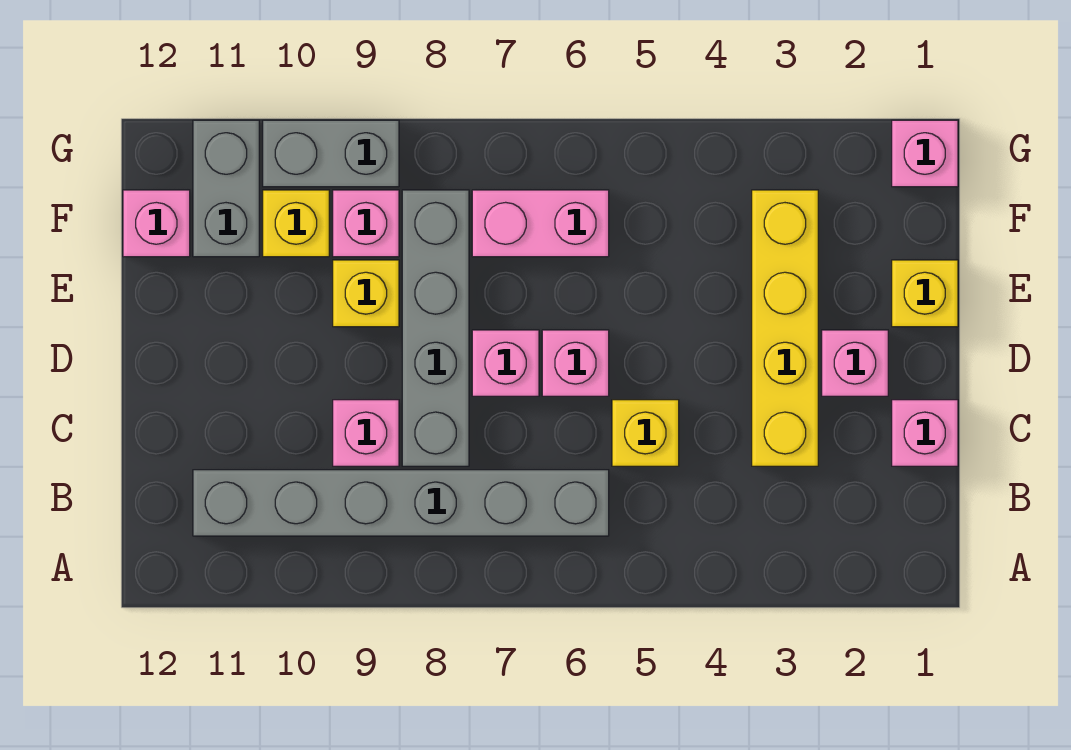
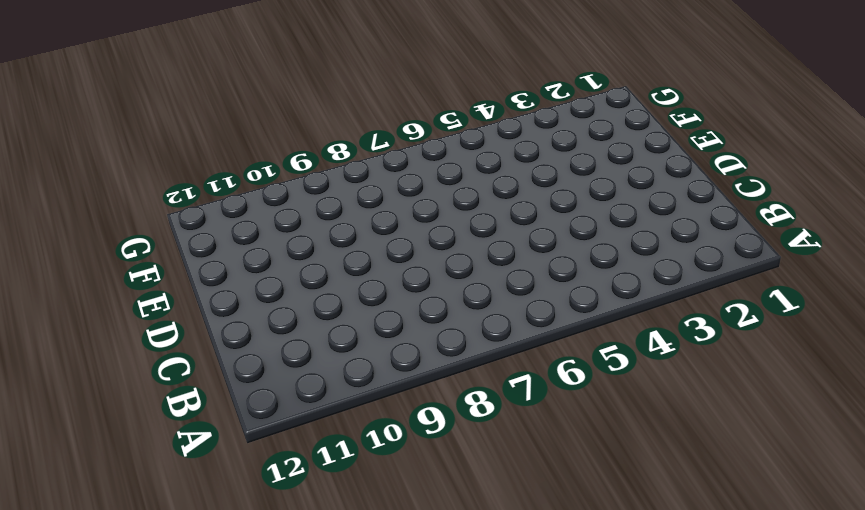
none -> grey brick B6:B11 level 1
none -> pink brick C1 level 1
none -> yellow brick C3:F3 level 1

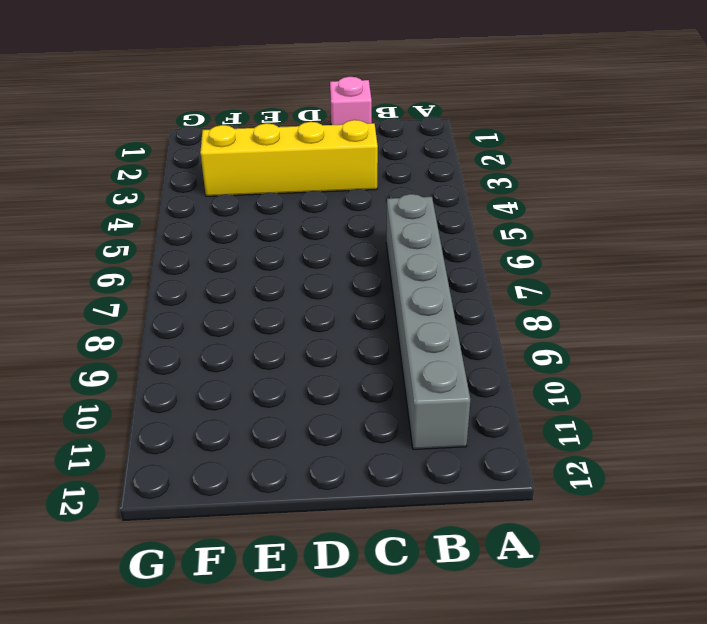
none -> yellow brick C5 level 1
none -> grey brick C8:F8 level 1
none -> pink brick C9 level 1

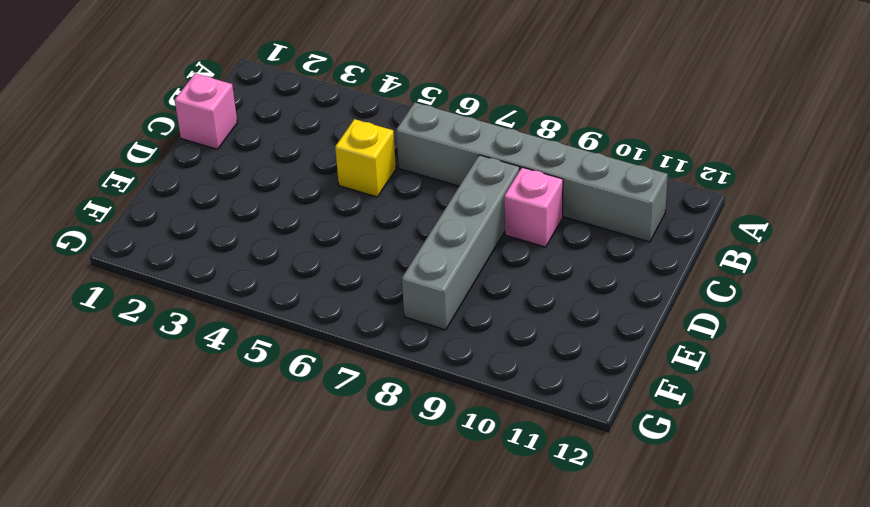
none -> yellow brick C3:F3 level 1
none -> pink brick D2 level 1
none -> pink brick D6 level 1

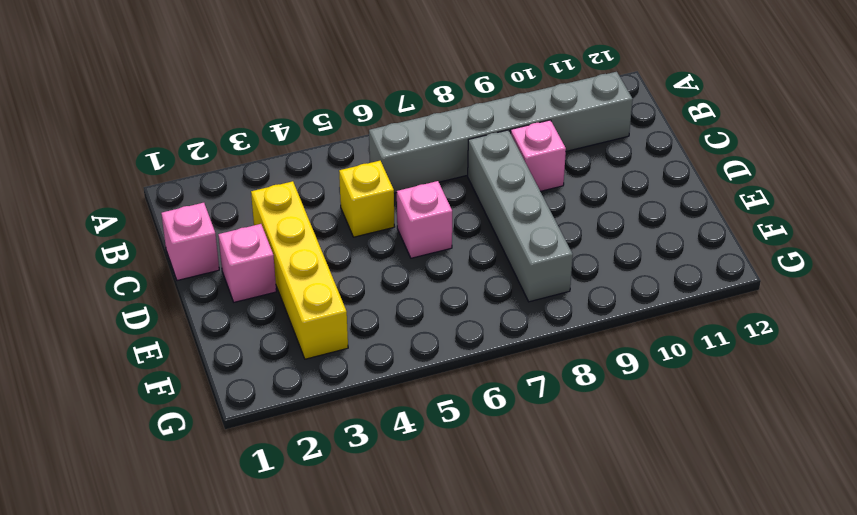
none -> pink brick D7 level 1
none -> yellow brick E1 level 1
none -> yellow brick E9 level 1

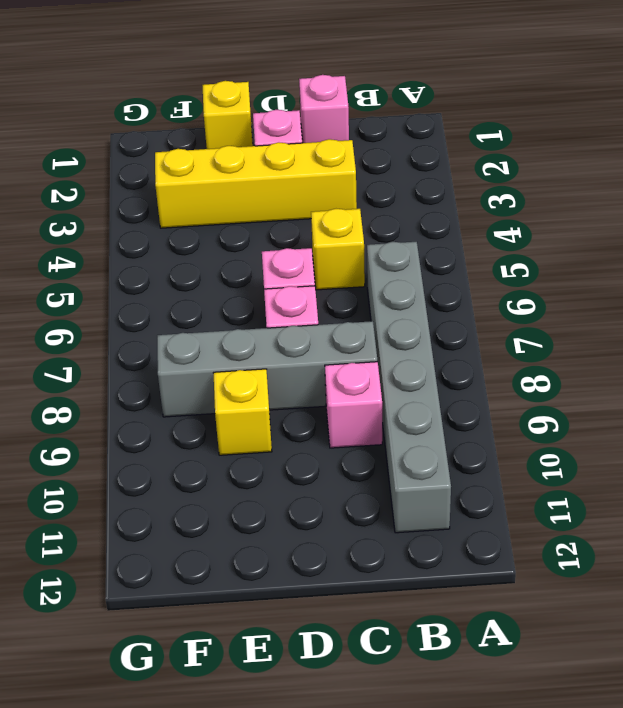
none -> pink brick F6:F7 level 1
none -> pink brick F9 level 1
none -> yellow brick F10 level 1

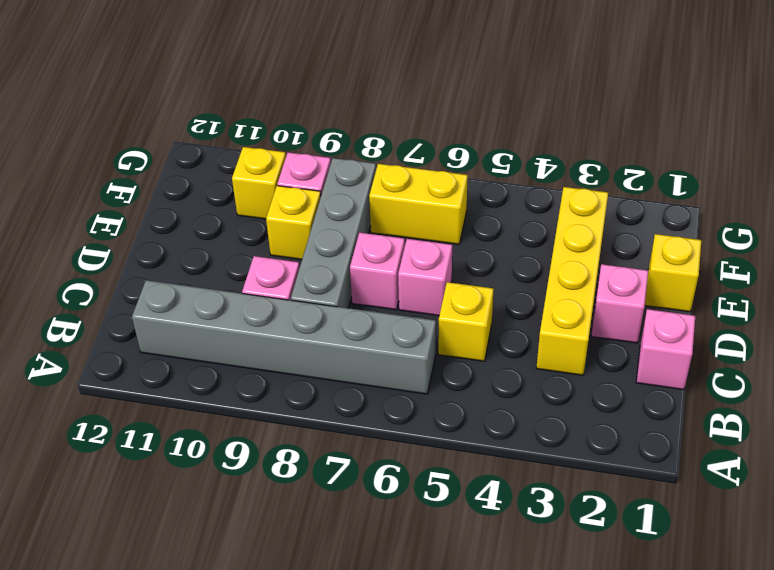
yellow brick F6:F7 level 1 -> pink brick F6:F7 level 1
none -> grey brick F11:G11 level 1
none -> pink brick F12 level 1
none -> pink brick G1 level 1

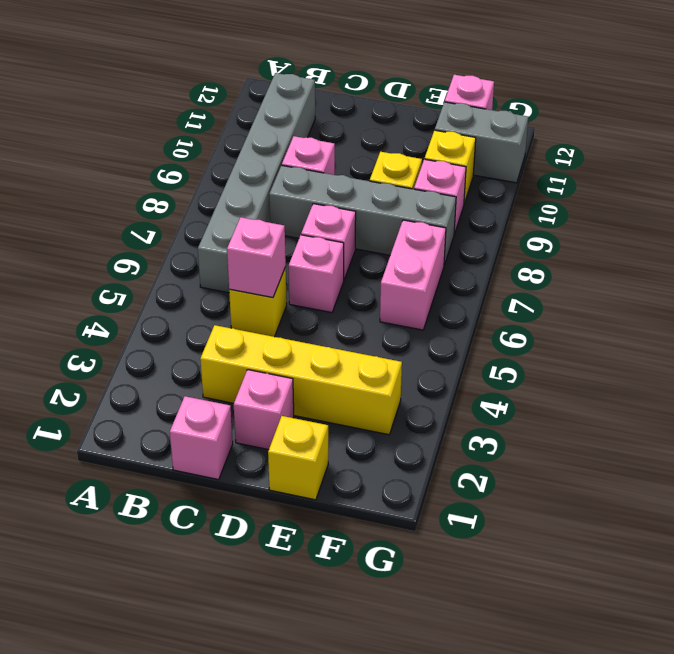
pink brick C5 level 2 -> pink brick G1 level 1
none -> grey brick G9:G10 level 1

